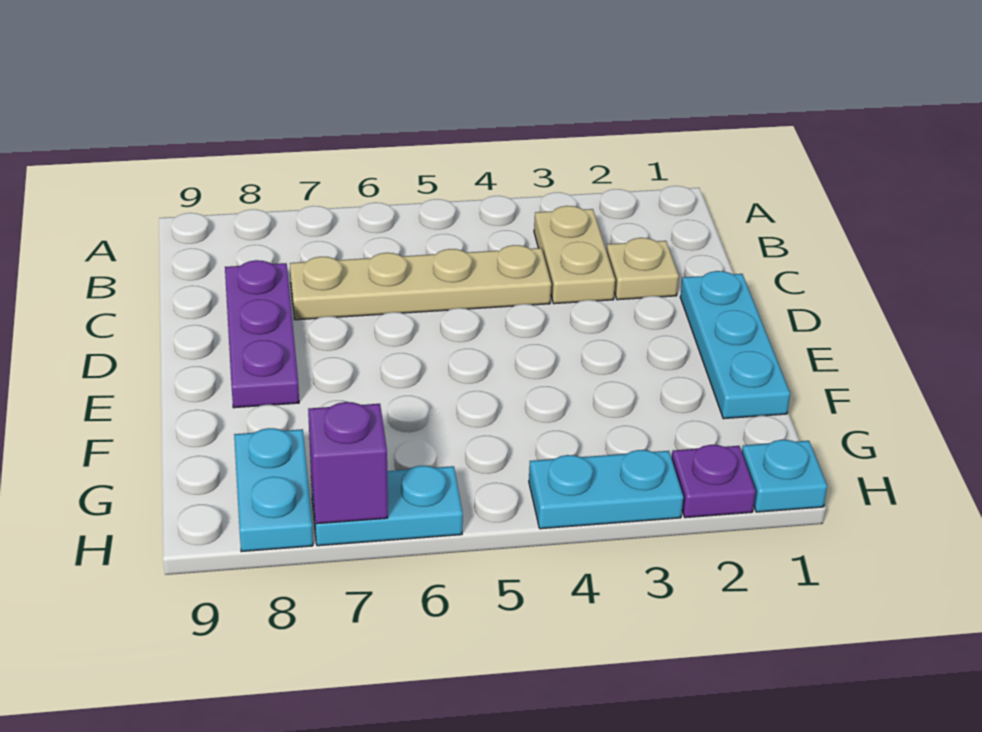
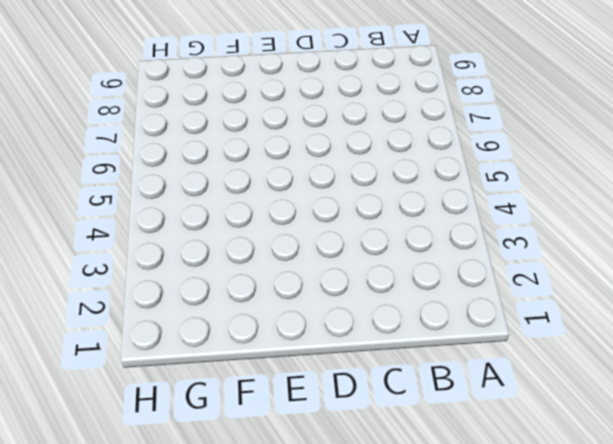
none -> tan plate B3:C3 level 1
none -> tan plate C2 level 1

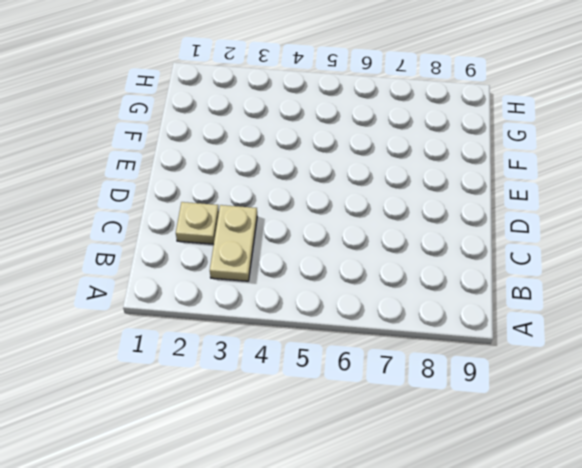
none -> tan plate C4:C7 level 1
none -> purple plate C8:E8 level 1

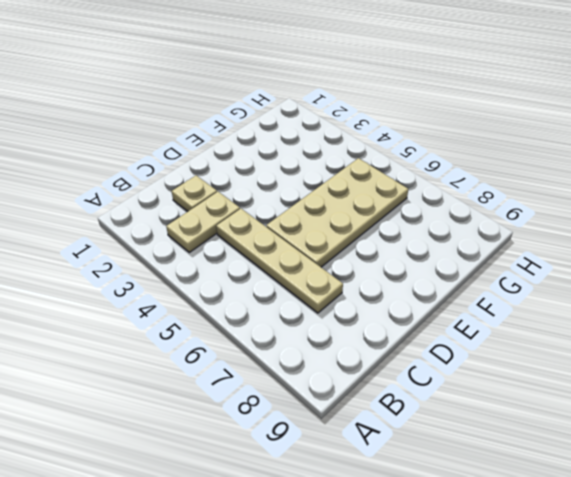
tan plate D5:G6 level 1 -> none
none -> purple plate C8:E8 level 1
none -> cyan plate D1:F1 level 1

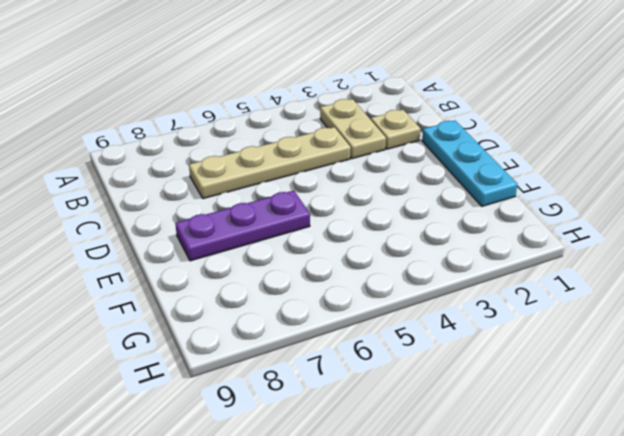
purple plate E6:E8 level 1 -> purple plate C8:E8 level 1
none -> cyan plate G8:H8 level 1
none -> cyan plate H1 level 1

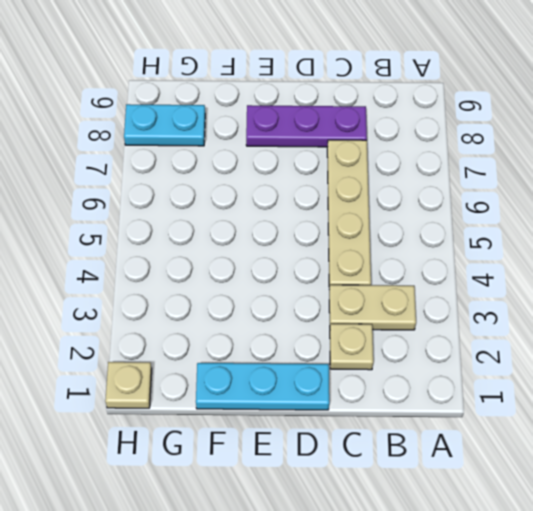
tan plate H1 level 1 -> cyan plate H1 level 1
none -> purple plate H2 level 1
none -> cyan plate H3:H4 level 1

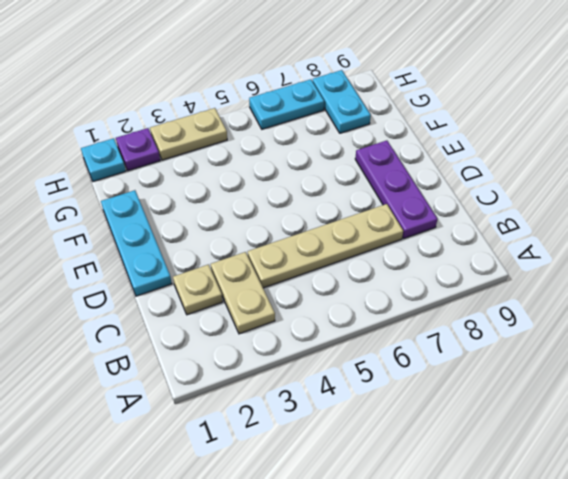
tan plate H3:H4 level 1 -> cyan plate H3:H4 level 1
none -> purple brick H7 level 2

